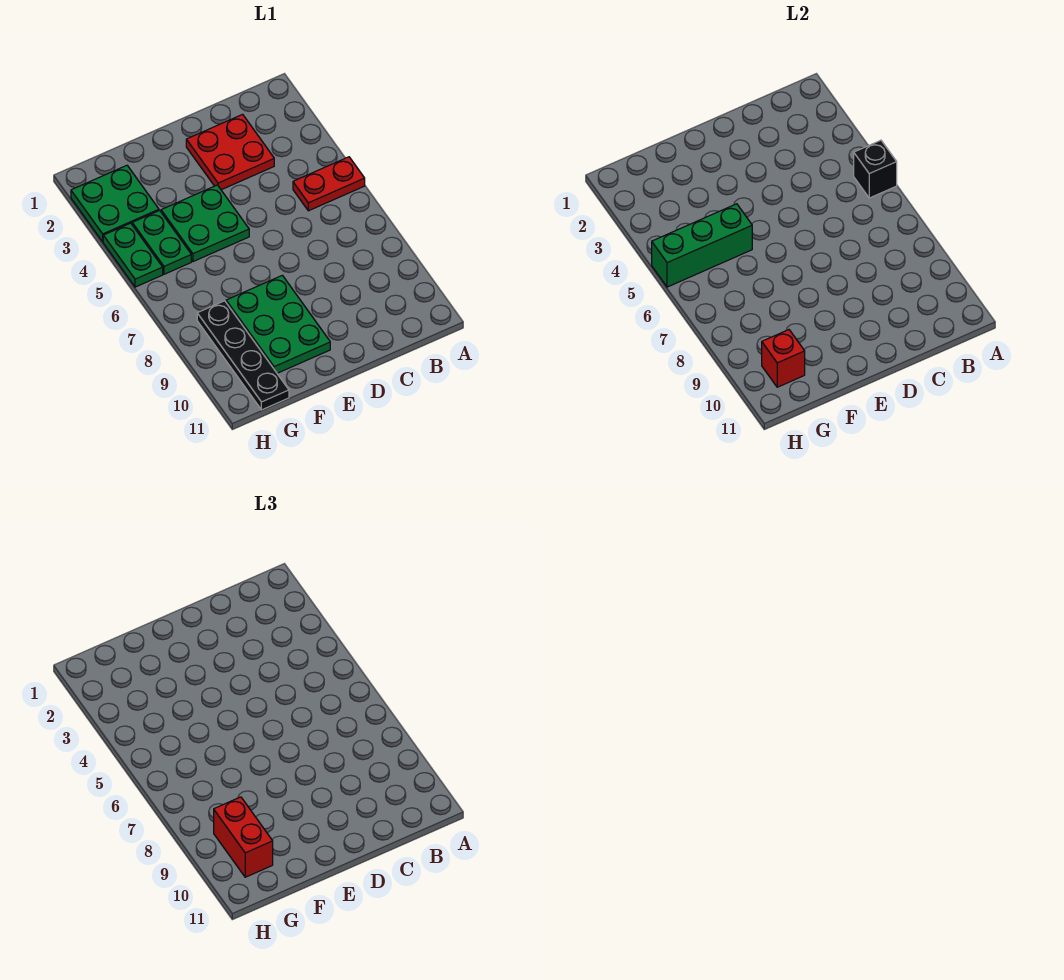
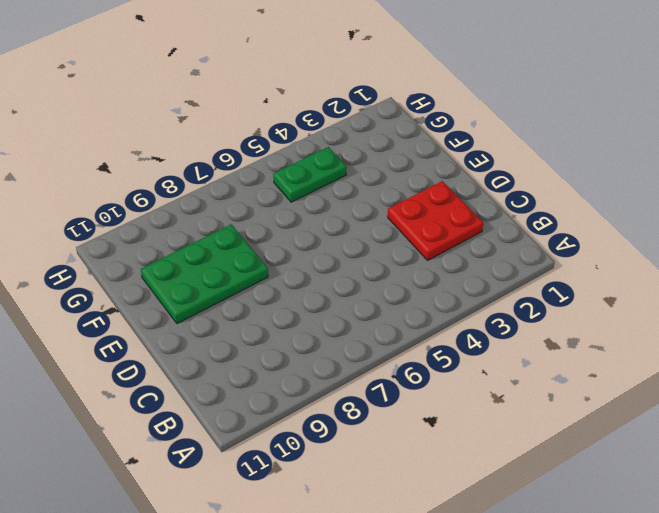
none -> red plate A5:B5 level 1
none -> green plate E4:F5 level 1
none -> green plate G2:H3 level 1

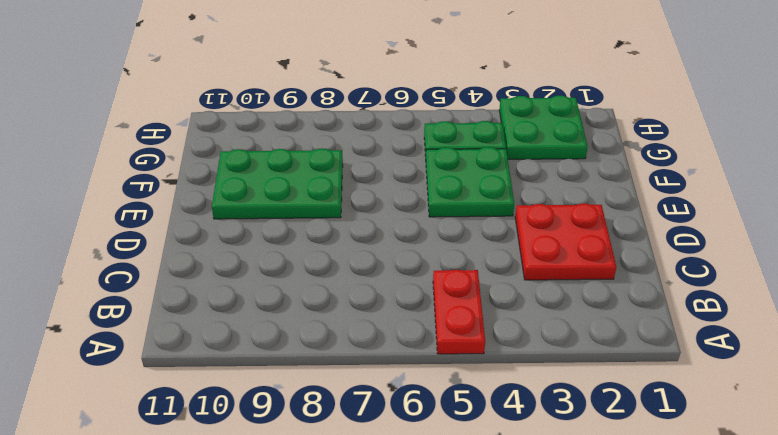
none -> black plate G8:G11 level 1
none -> green plate H4:H5 level 1
none -> black brick A5 level 2

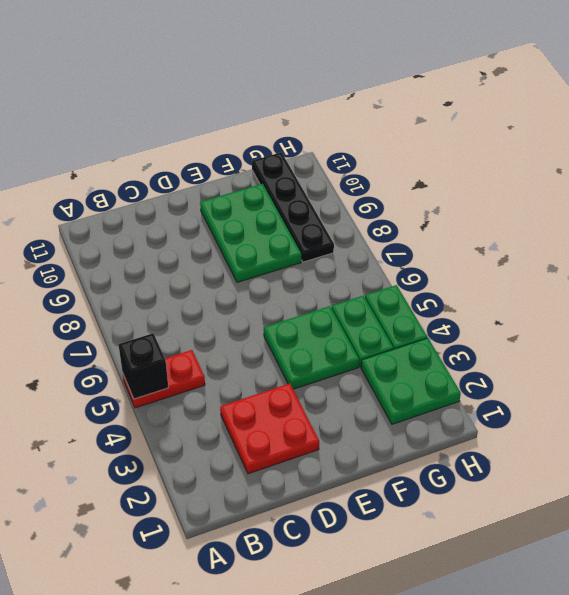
none -> green brick F5:H5 level 2
none -> red brick G10 level 2
none -> red brick G9:G10 level 3

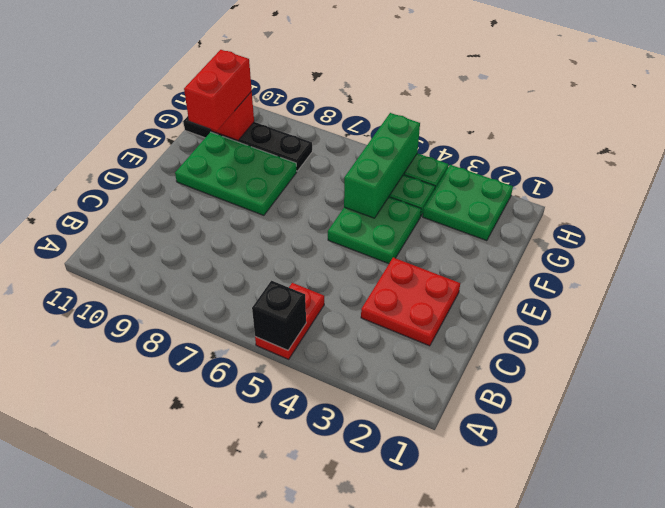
red brick F10:G10 level 3 -> red brick G9:G10 level 3

